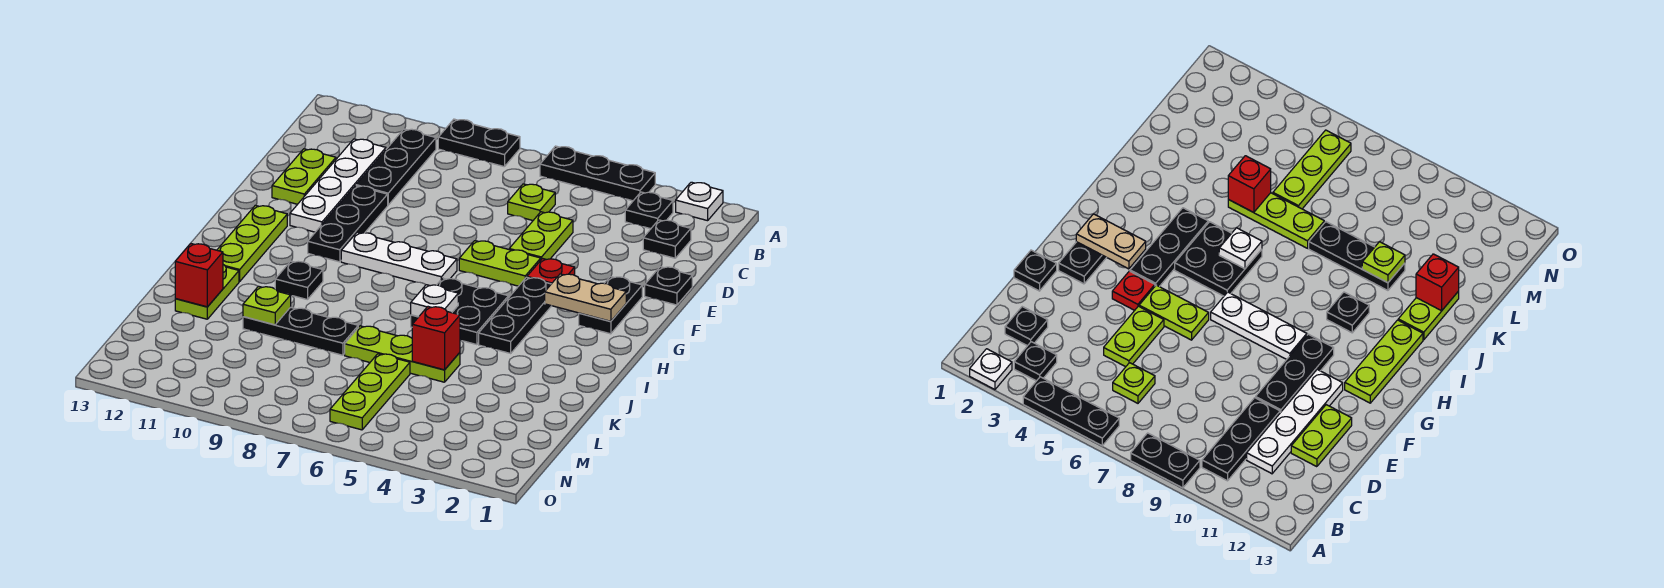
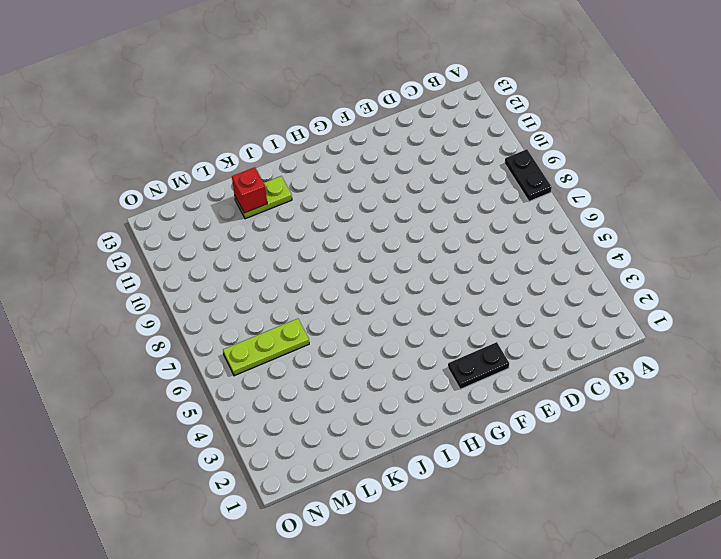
none -> white plate A2 level 1
none -> black plate A4:A6 level 1
none -> black plate B3 level 1

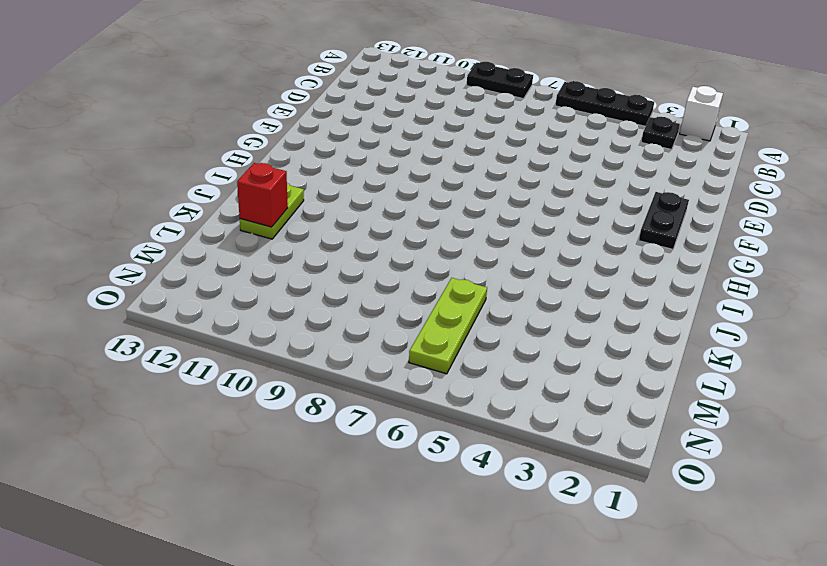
white brick A2 level 1 -> white plate A2 level 1
none -> black plate B10:D10 level 1
none -> black plate C2 level 1
none -> lime plate C6 level 1

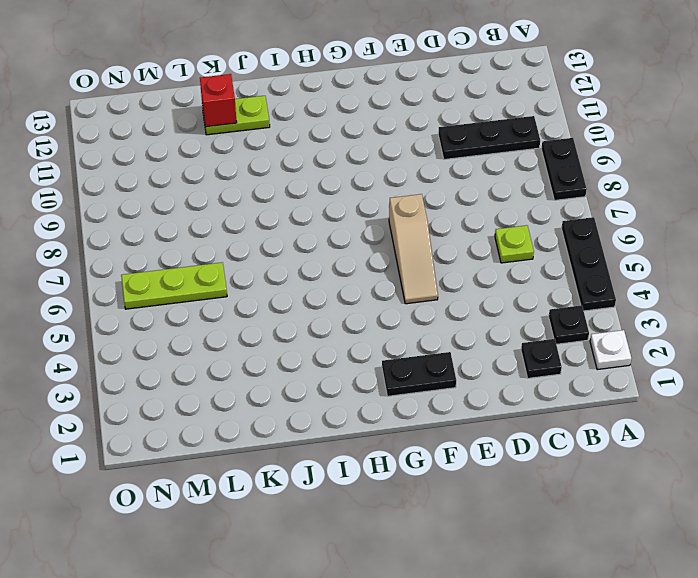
tan slope F5:F7 level 1 top 7 -> lime plate F5:F6 level 1
none -> white plate C11:F11 level 1
none -> lime plate D5:E5 level 1
none -> lime plate D12:E12 level 1

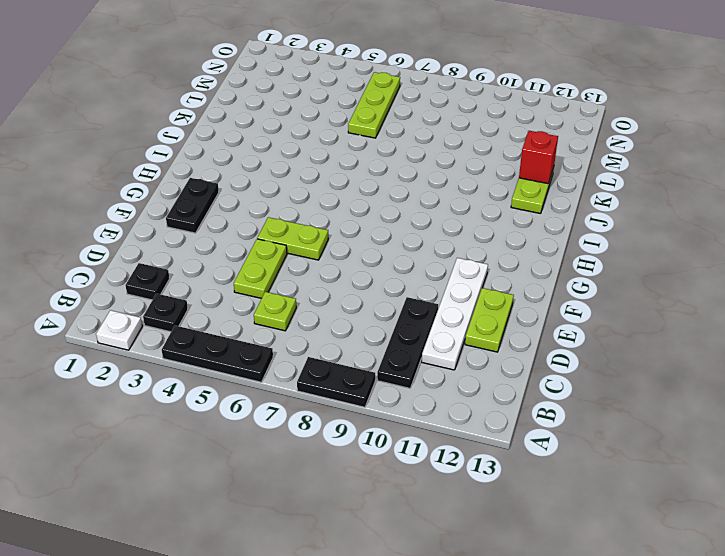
none -> black plate E1 level 1
none -> black plate E10:G10 level 1
none -> red plate F4 level 1

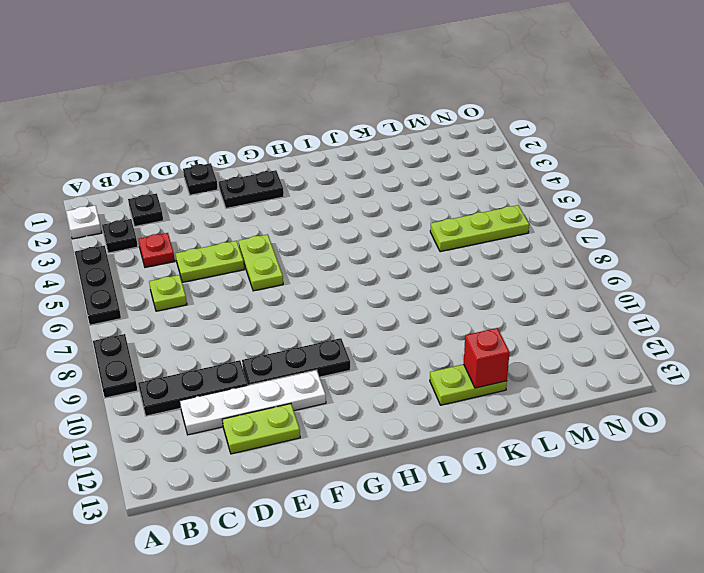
red plate C4 level 1 -> red plate F4 level 1
none -> black plate G4:I4 level 1
none -> white plate G7:G9 level 1
none -> lime plate G12:I12 level 1

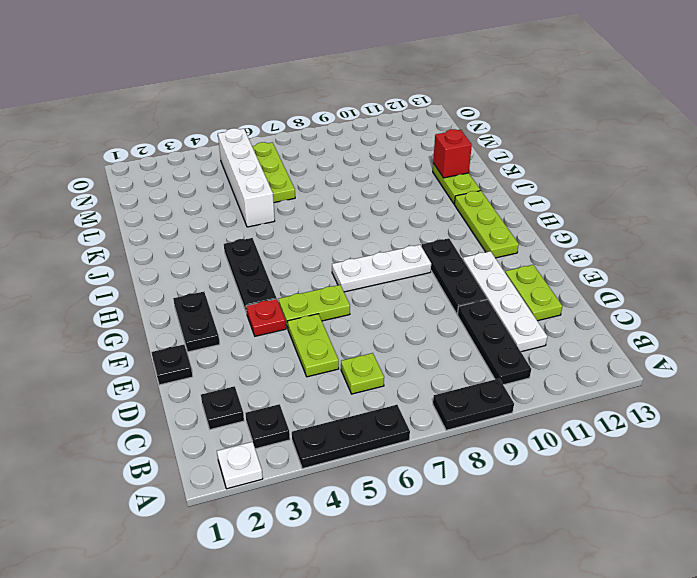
white brick K5:N5 level 1 -> lime plate K5:K7 level 1
none -> black plate H5:I6 level 1
none -> black plate I10 level 1
none -> black plate K8:K10 level 1

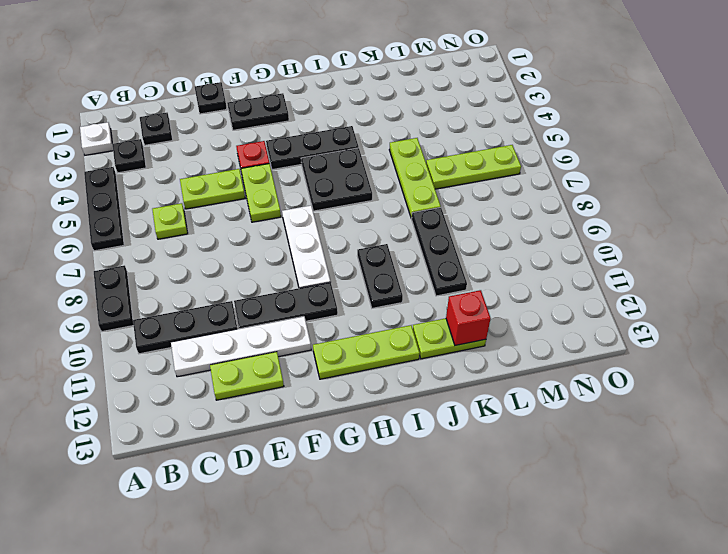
black plate I9:I10 level 1 -> black plate I10 level 1
none -> tan plate G2:G3 level 2
none -> white plate I6 level 2
none -> red brick K5 level 2

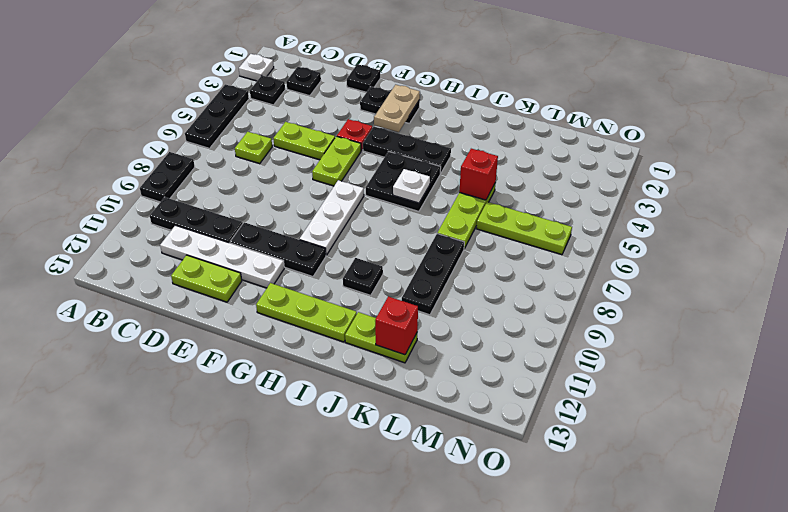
none -> lime plate K10 level 2

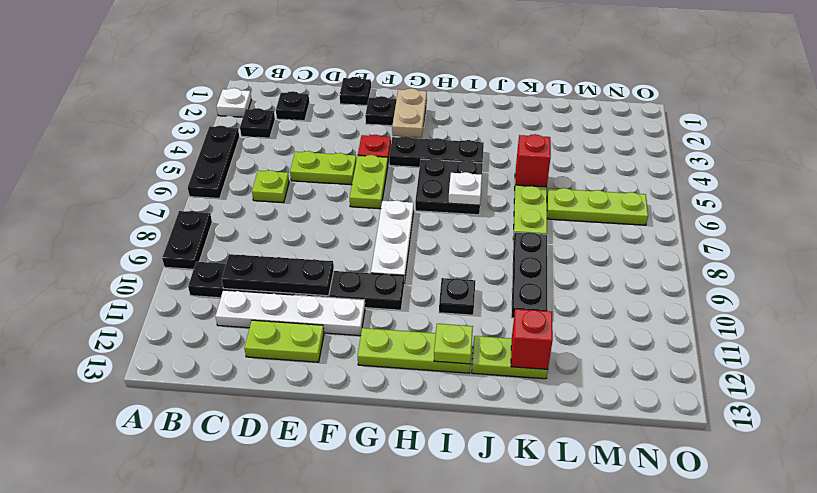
black plate C10:E10 level 2 -> none
lime plate I12 level 2 -> lime plate K10 level 2

